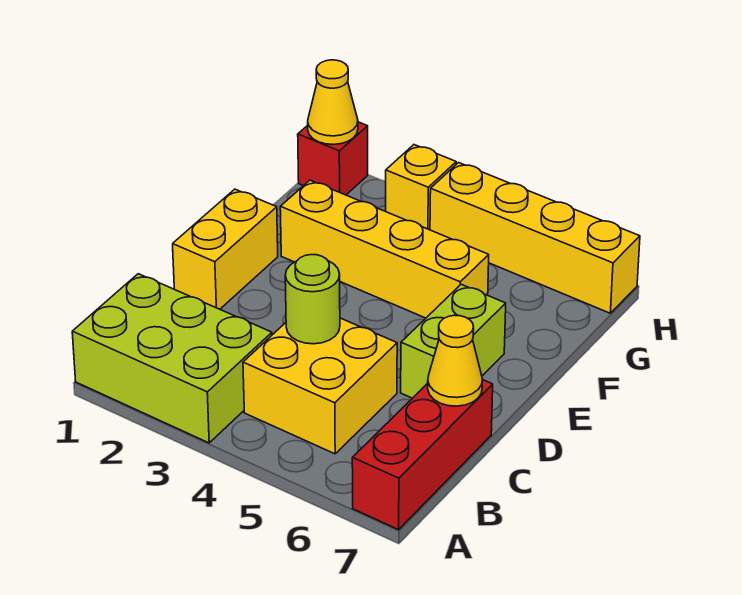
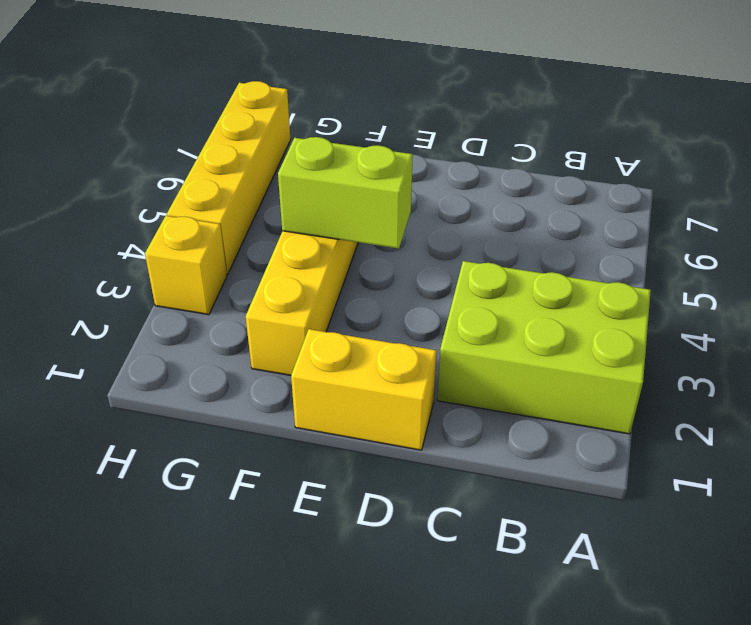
lime brick A2:C3 level 1 -> lime brick A1:B3 level 1
lime brick E4:F4 level 2 -> lime brick D6:E6 level 1
none -> red brick A7:C7 level 1
none -> yellow brick B4:C5 level 1
none -> red brick H1 level 1

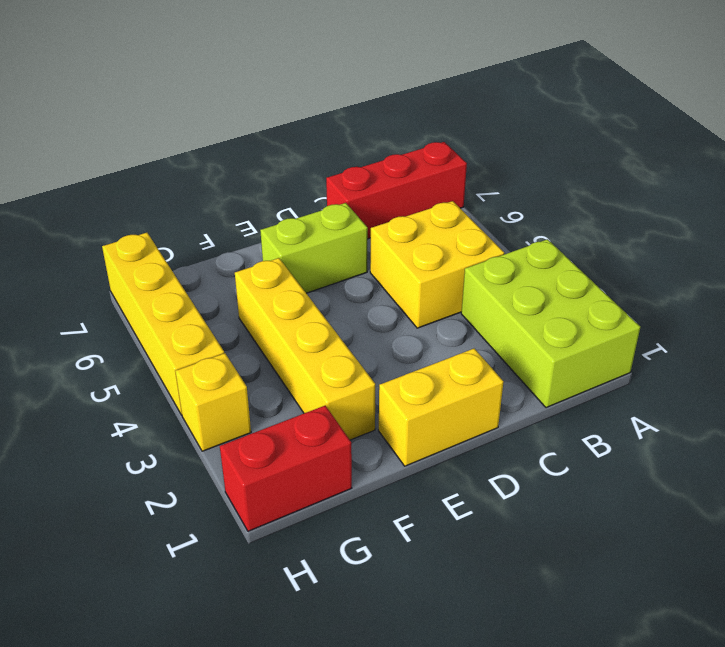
red brick G1:H1 level 1 -> red brick H1 level 1
none -> lime round brick C4 level 2
none -> yellow cone C7 level 2
none -> yellow cone H1 level 2

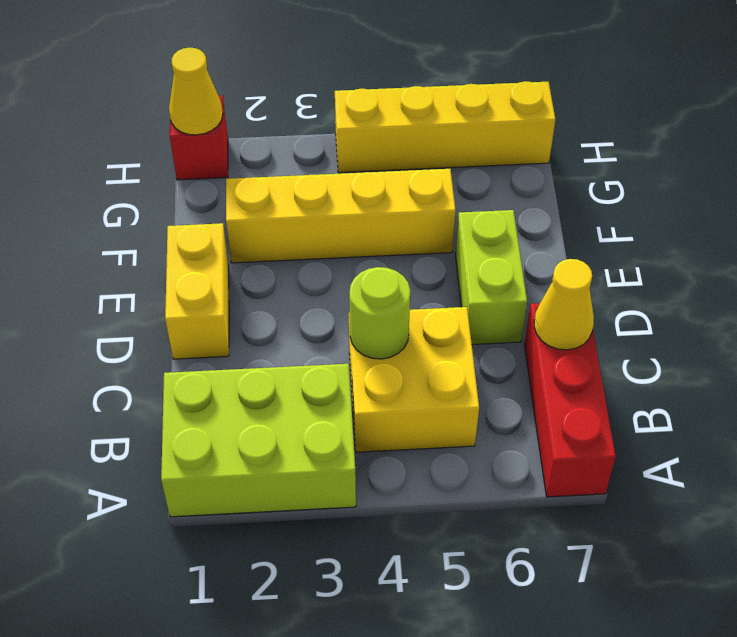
none -> yellow brick H3 level 1

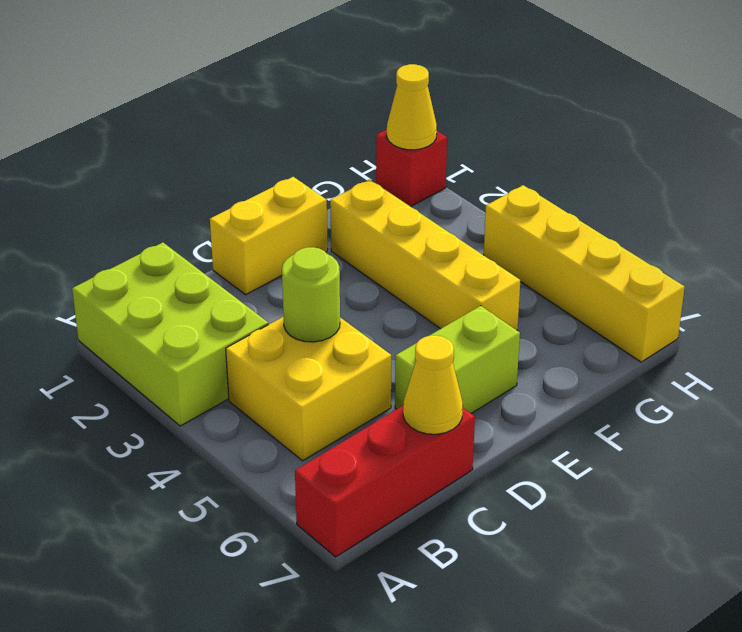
none -> yellow brick H3 level 1

